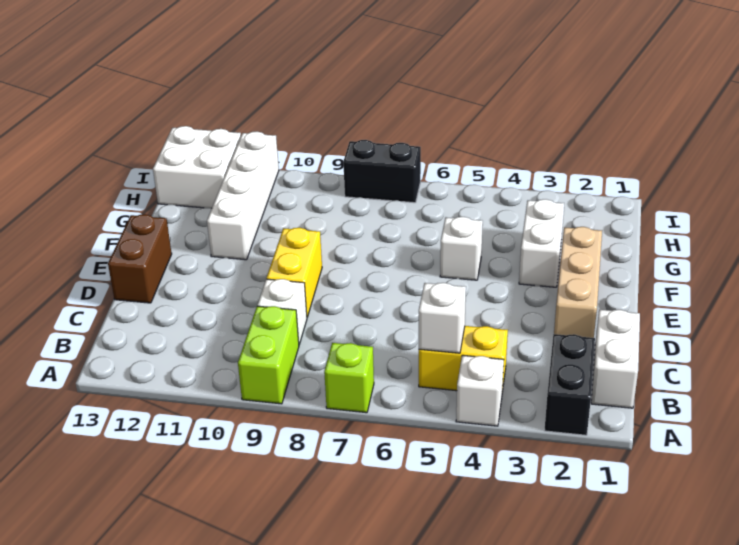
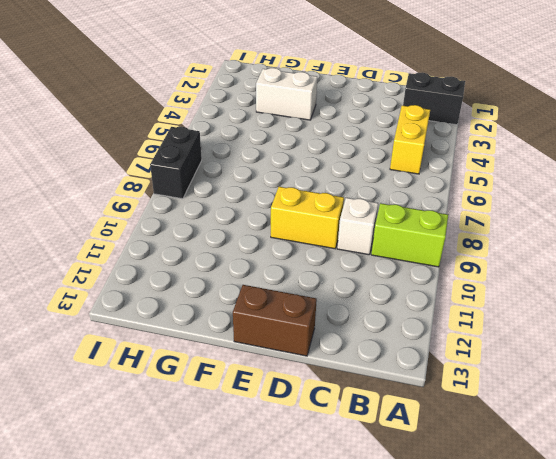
none -> white brick A4 level 1
none -> lime brick A7 level 1
none -> white brick B1:C1 level 1

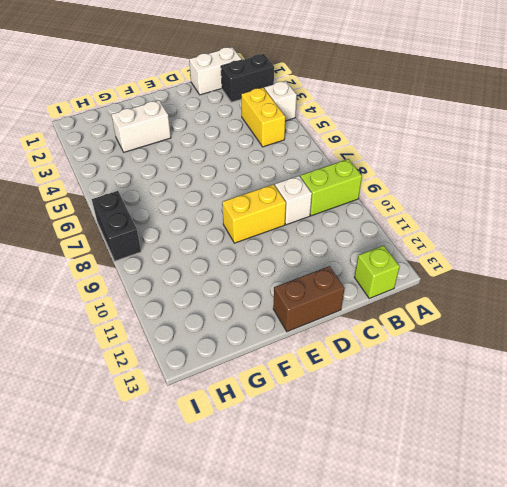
lime brick B13 level 1 -> lime brick A7 level 1
none -> tan brick D2:F2 level 1
none -> white brick F5 level 1
none -> white brick F11:I11 level 1

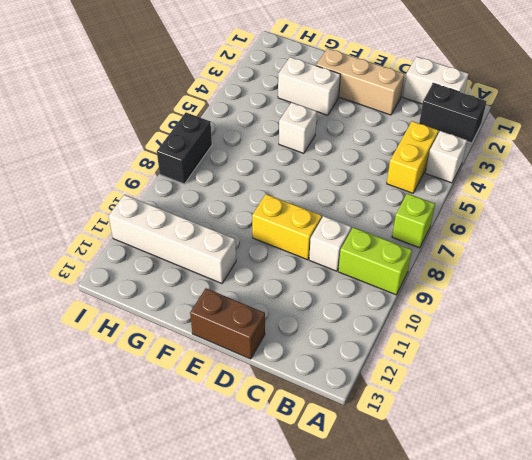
none -> white brick H12:I13 level 1
none -> white brick B5 level 2

